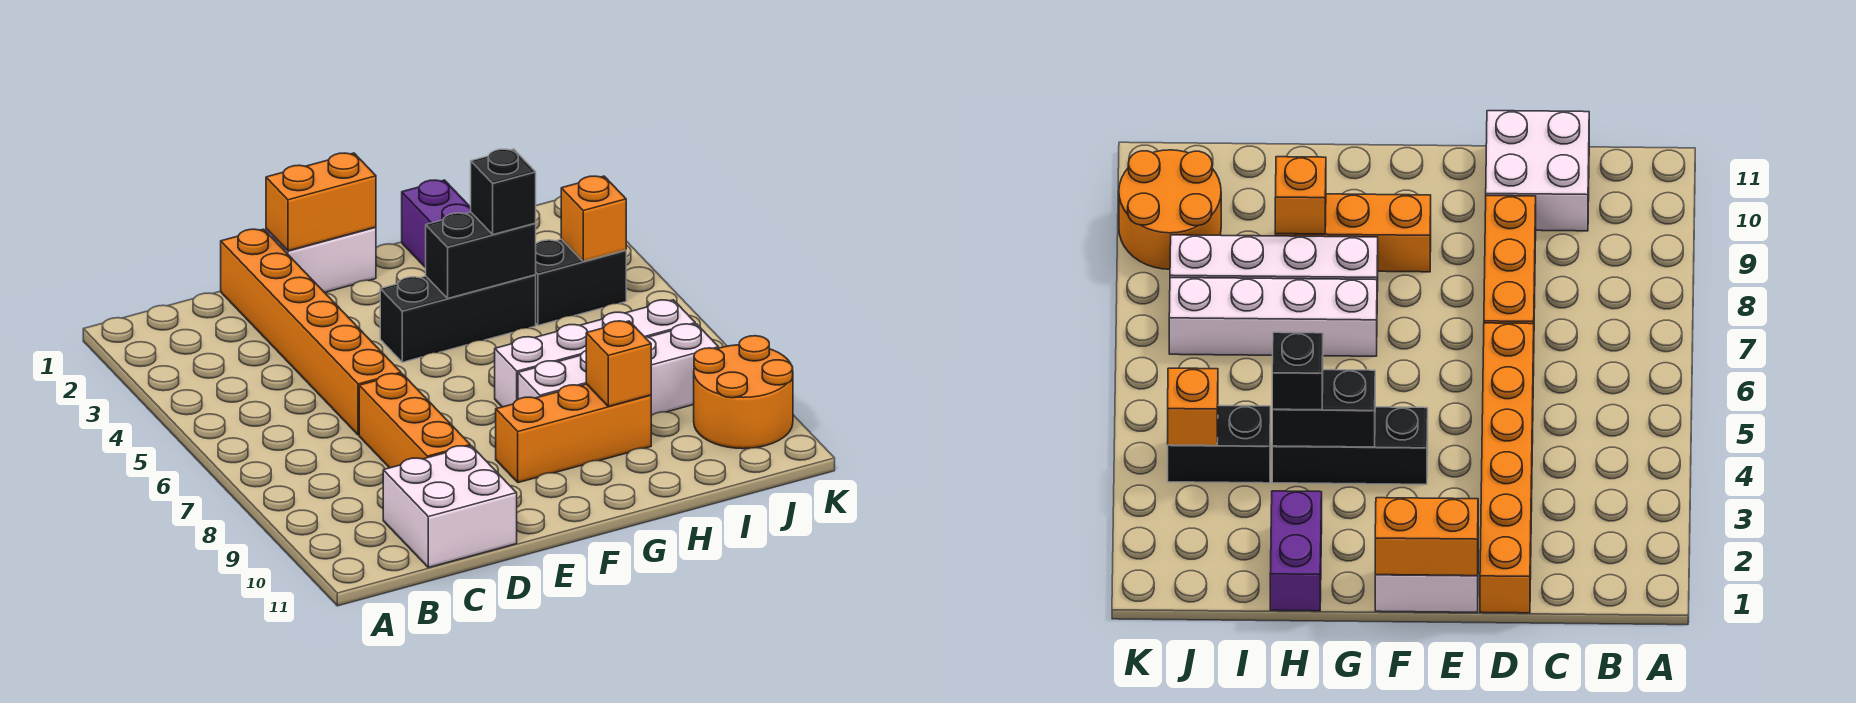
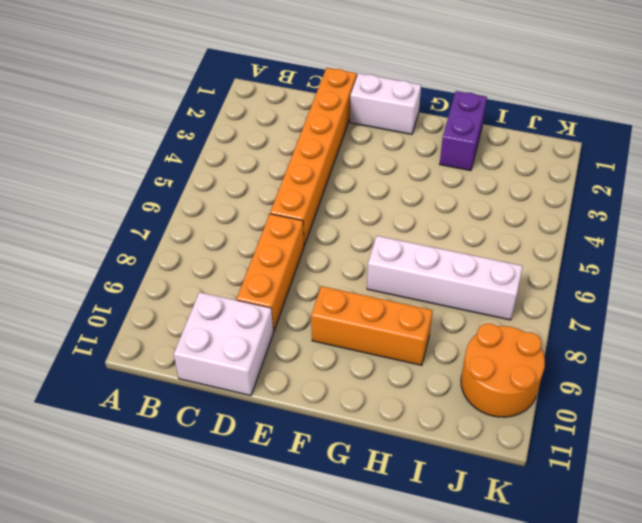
none -> black brick F4:H4 level 1
none -> white brick G8:J8 level 1
none -> black brick I4:J4 level 1

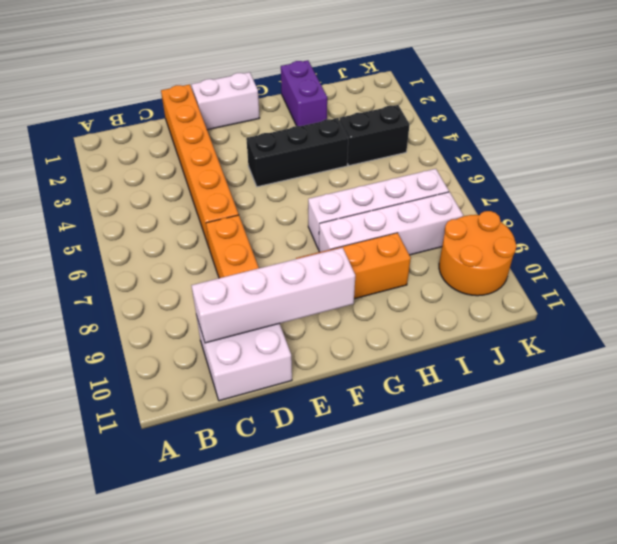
white brick C10:F10 level 2 -> none
none -> orange brick E1:F1 level 2
none -> black brick G4:H4 level 2
none -> orange brick H9 level 2

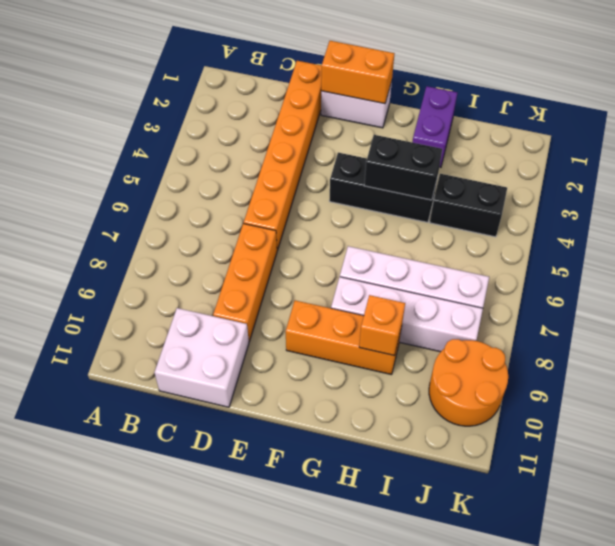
none -> orange brick J4 level 2
none -> black brick H4 level 3

